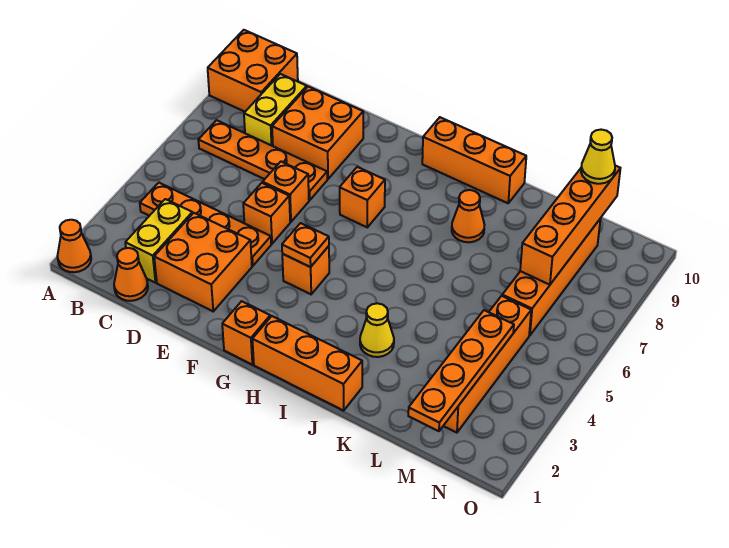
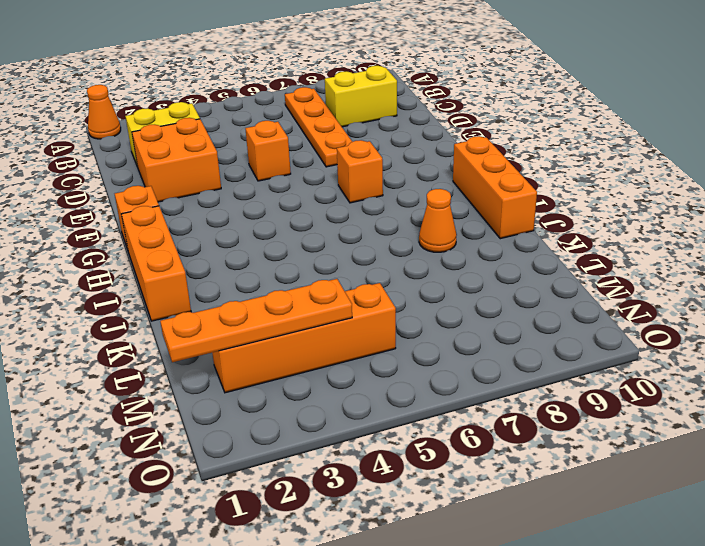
none -> orange brick A9:B10 level 1
none -> orange plate B4:E4 level 1
none -> orange cone C1 level 1

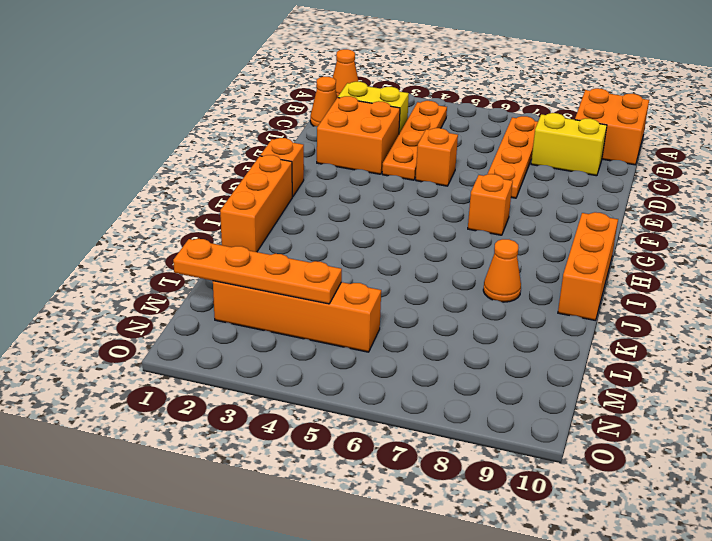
none -> orange brick D8:E9 level 1
none -> orange brick E6 level 1
none -> orange brick G4 level 1

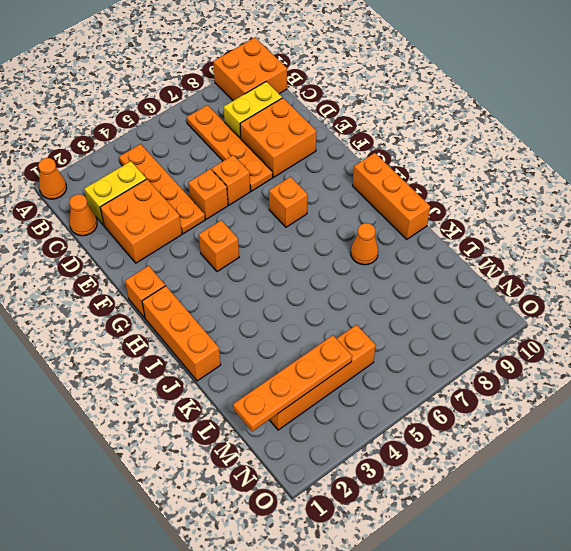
none -> yellow cone J3 level 1
none -> orange brick M6:M9 level 1
none -> orange plate G4 level 2

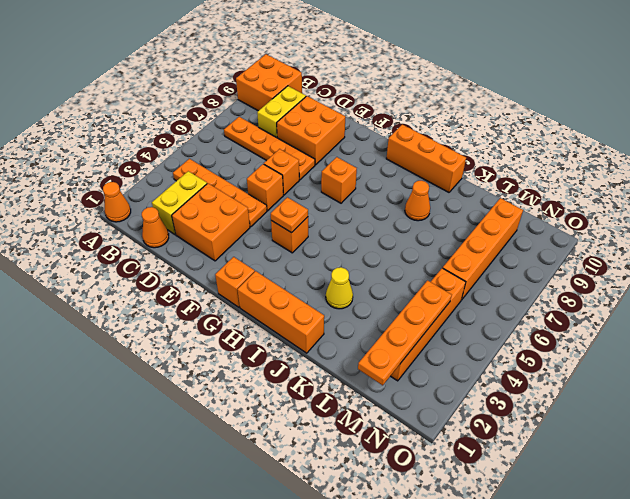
none -> orange brick M7:M10 level 2
none -> yellow cone M10 level 3

